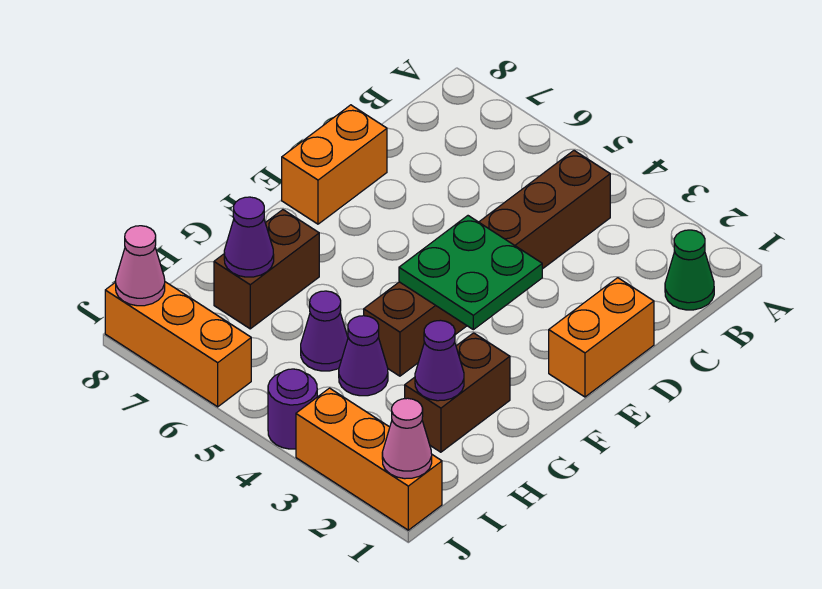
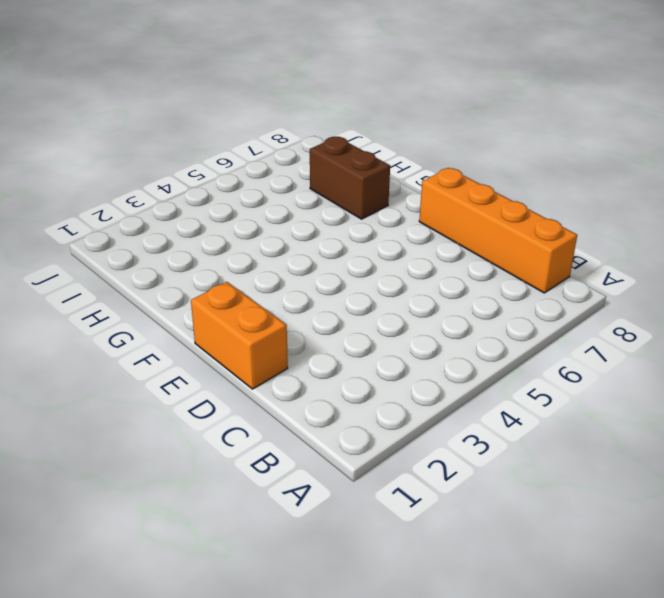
orange brick B8:E8 level 1 -> orange brick D8:E8 level 1
none -> green cone B1 level 1
none -> brown brick B4:G4 level 1
none -> brown brick G2:H2 level 1

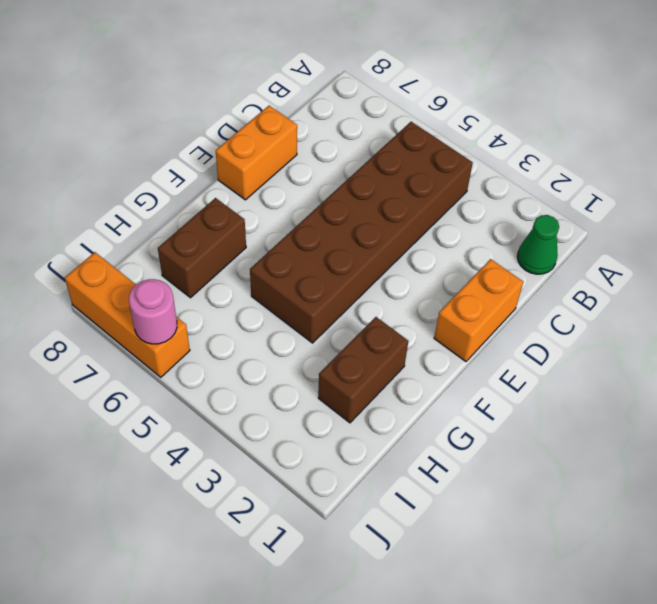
brown brick B4:G5 level 1 -> brown brick B4:G4 level 1
pink round brick J6 level 2 -> none
none -> purple cone H4 level 1
none -> purple cone H5 level 1
none -> orange brick J1:J3 level 1

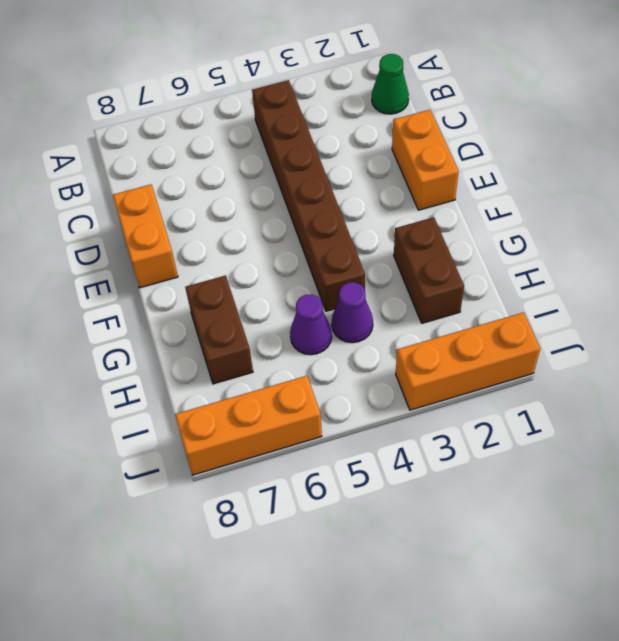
none -> purple round brick J4 level 1
none -> green plate E3:F4 level 2
none -> purple cone H2 level 2

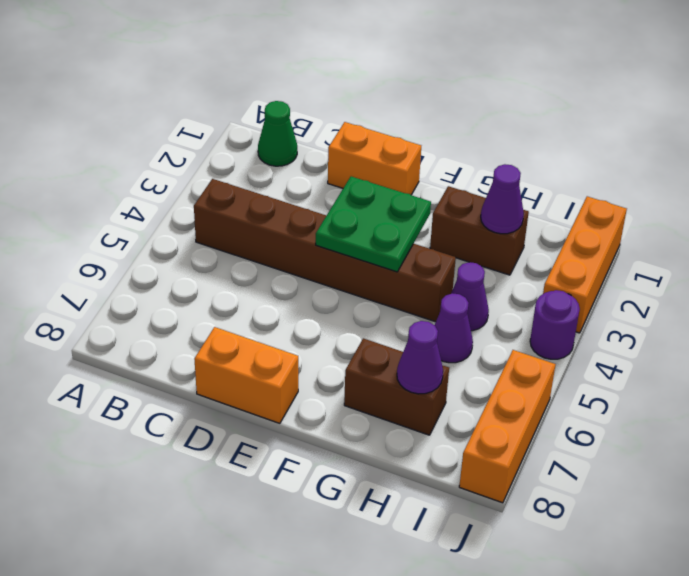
none -> pink cone J1 level 2
none -> pink cone J8 level 2

